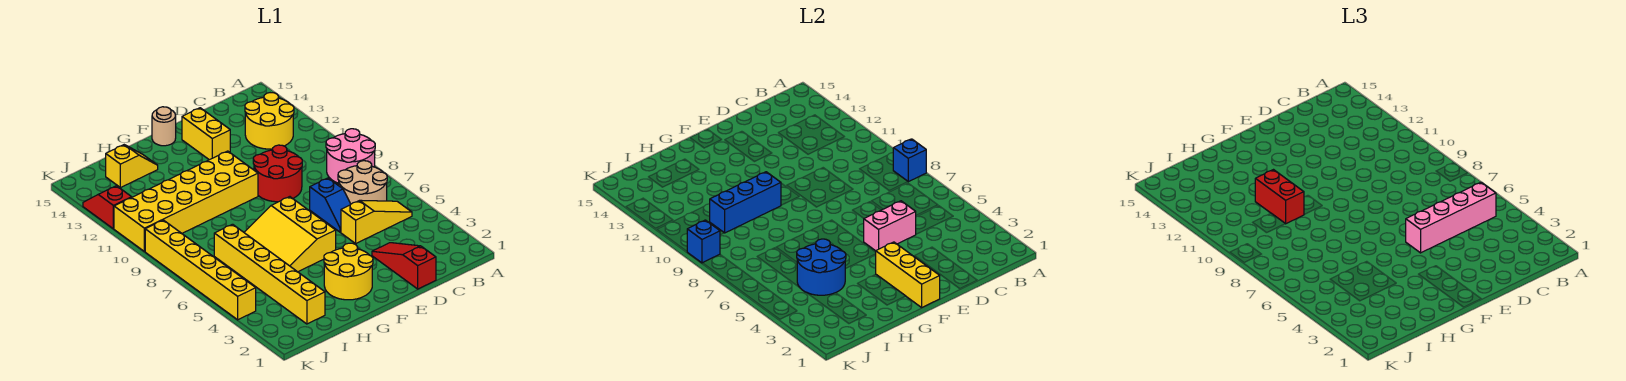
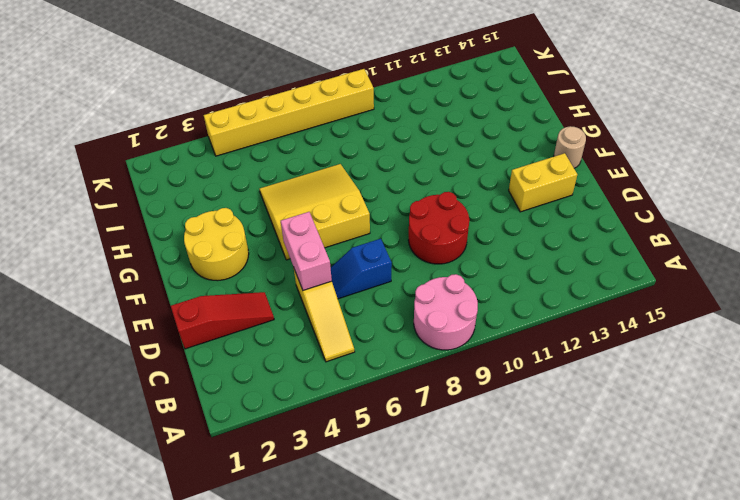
none -> tan round brick B6:C7 level 1
none -> yellow round brick B12:C13 level 1
none -> yellow brick F10:K11 level 1

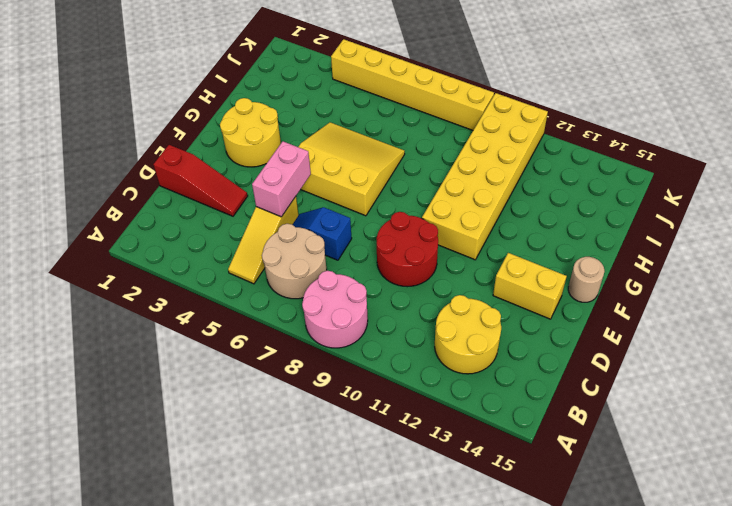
none -> yellow slope H14:I14 level 1 top I
none -> yellow brick I2:I7 level 1
none -> red slope K12:K13 level 1 top 12

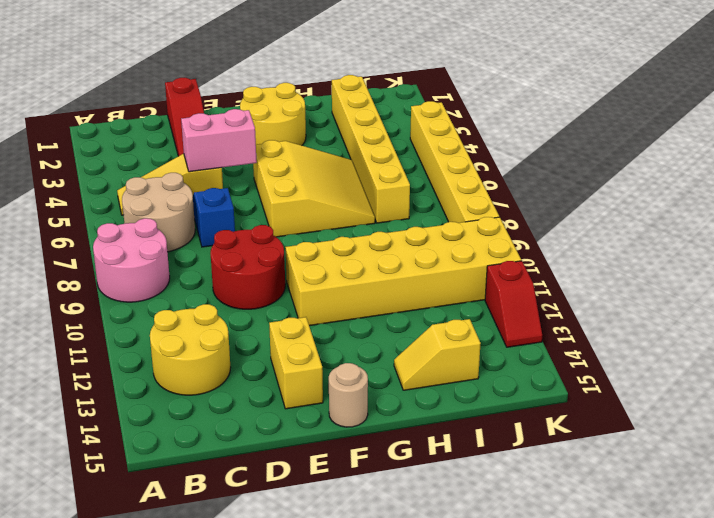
none -> blue brick A8 level 2
none -> yellow brick F1:F3 level 2
none -> blue brick G10:I10 level 2

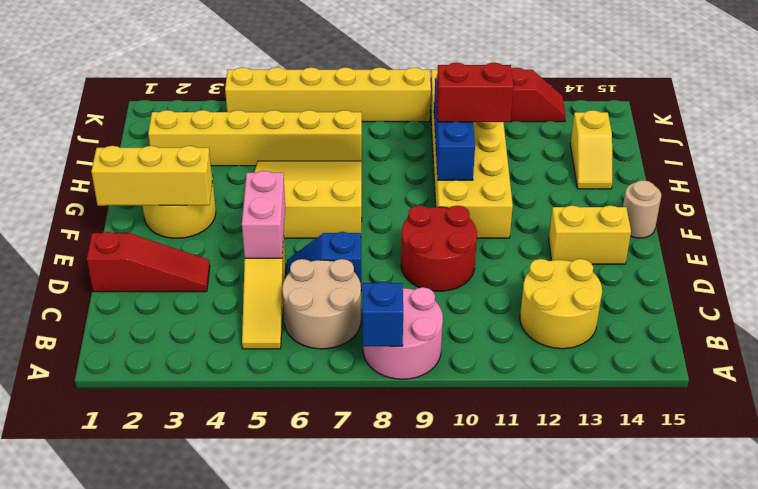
none -> blue round brick H4:I5 level 2
none -> blue brick K9 level 2
none -> pink brick B5:E5 level 3

